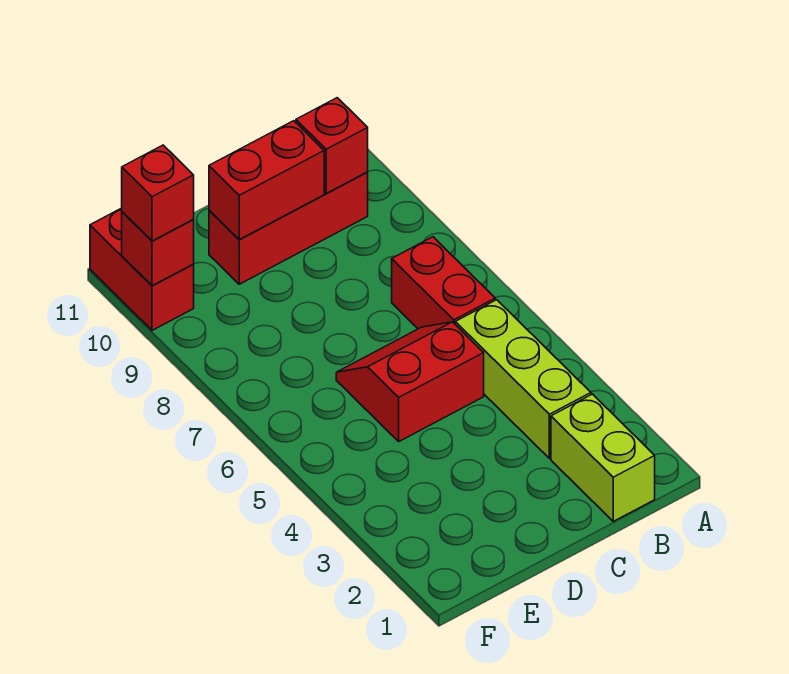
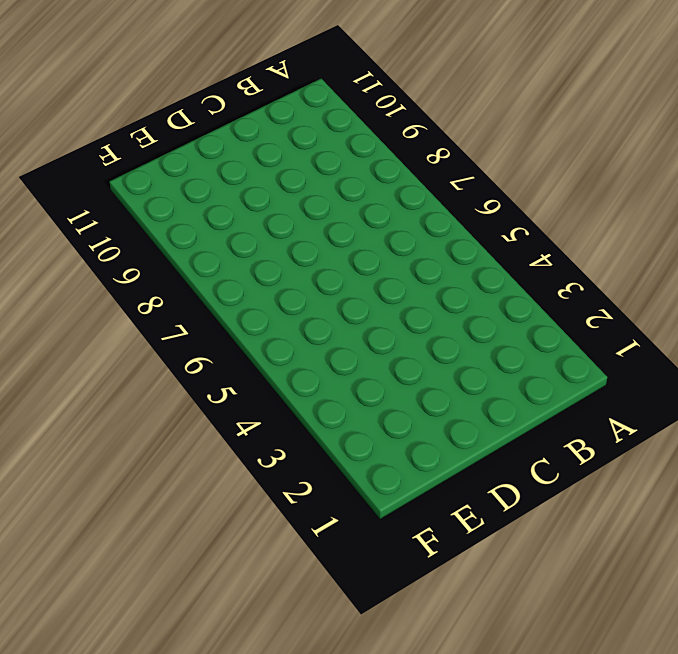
none -> lime brick B1:B2 level 1
none -> lime brick B3:B5 level 1

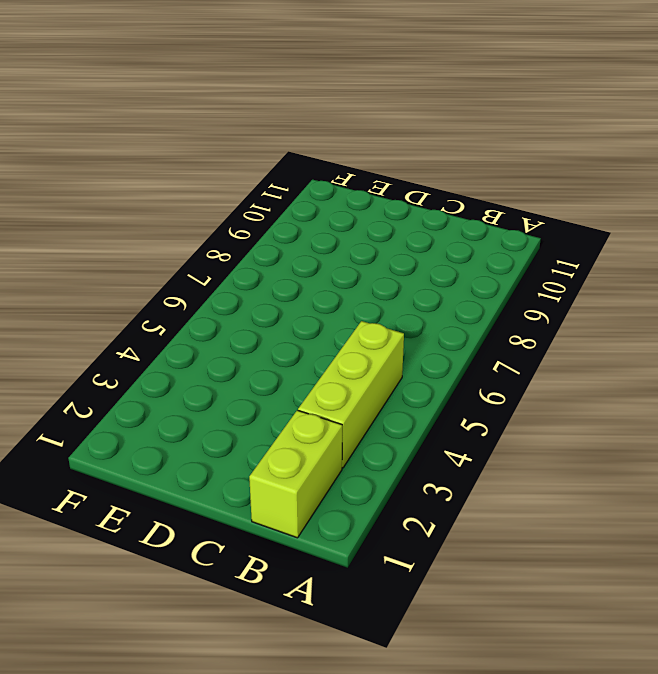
none -> red brick B6:B7 level 1
none -> red brick B10:D10 level 1

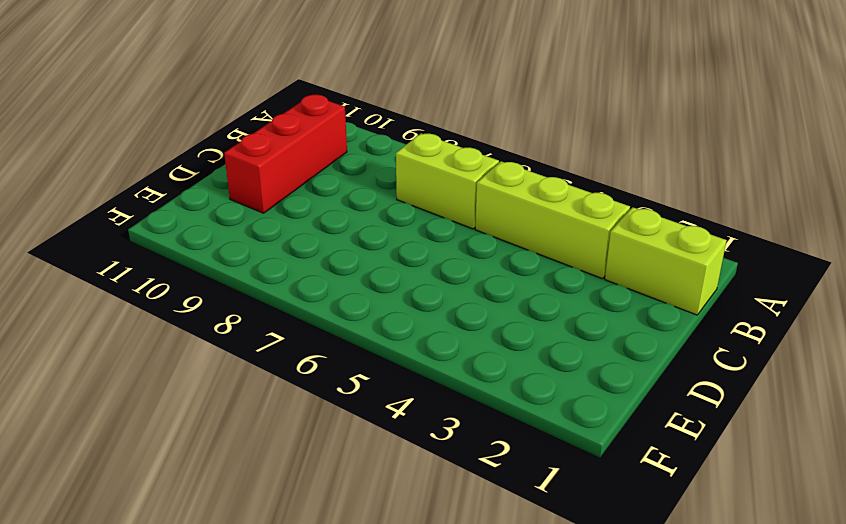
lime brick B6:B7 level 1 -> red brick B6:B7 level 1
none -> red slope C5:D6 level 1 top 5
none -> red brick F10:F11 level 1

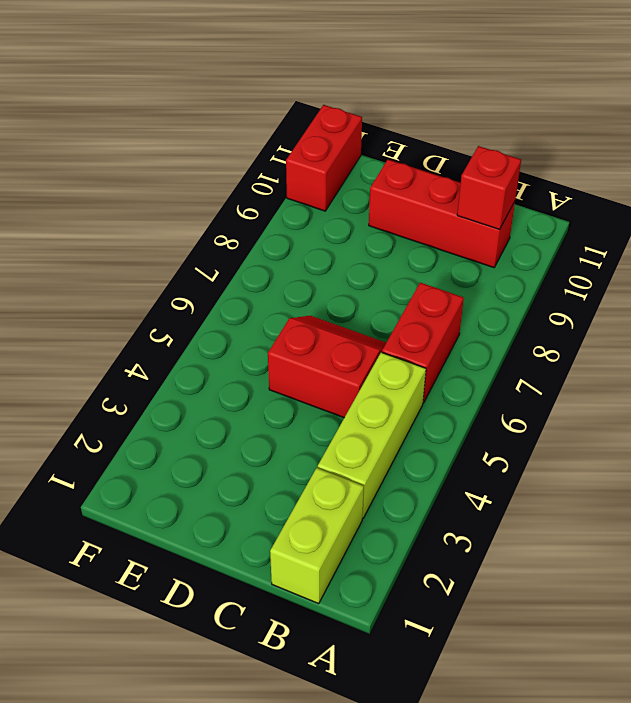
none -> red brick C10:D10 level 2
none -> red brick F10 level 2

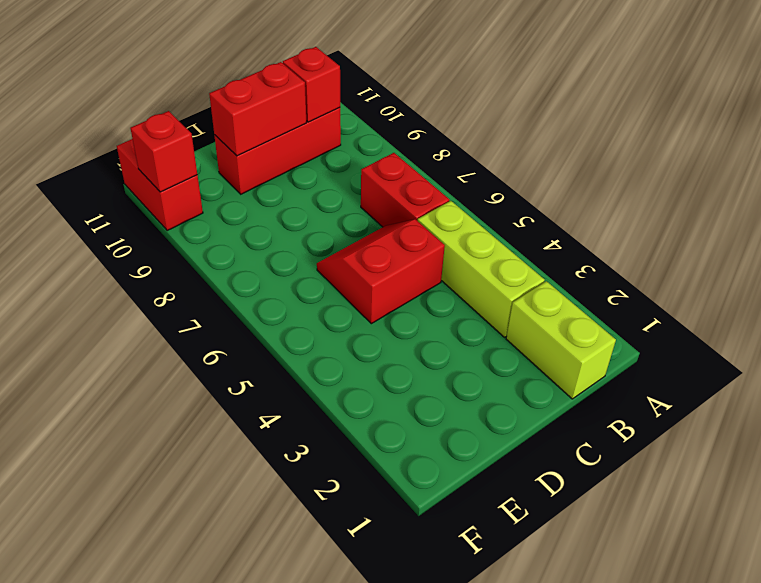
none -> red brick F10 level 3

